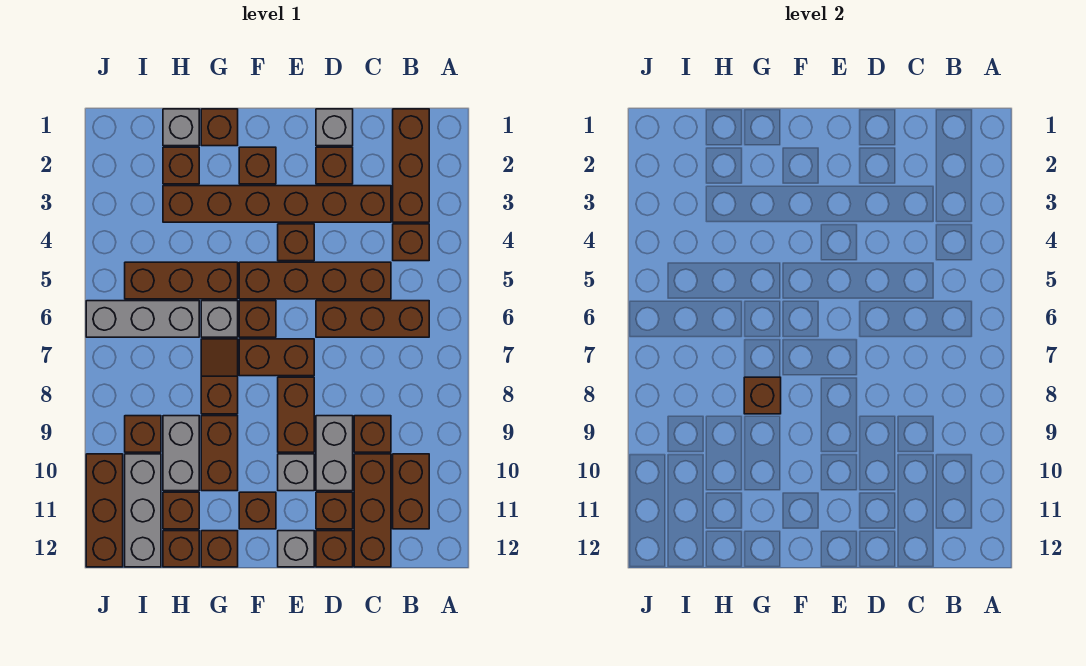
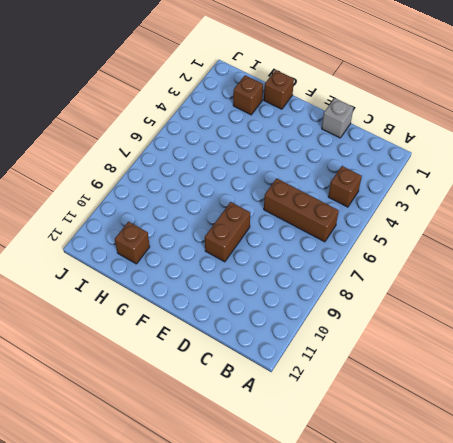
none -> brown brick B1:B3 level 1
none -> brown brick B10:B11 level 1
none -> brown brick C3:H3 level 1
none -> brown brick C5:F5 level 1

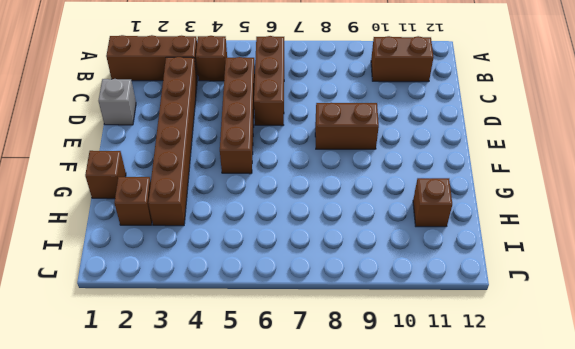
none -> brown brick C9 level 1
none -> brown brick C10:C12 level 1
none -> brown brick D2 level 1
none -> grey brick D9:D10 level 1

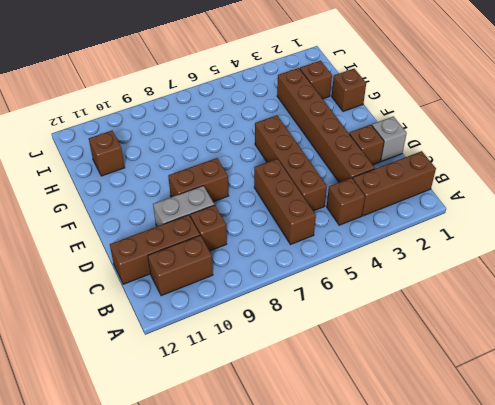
none -> brown brick D11 level 1
none -> brown brick D12 level 1
none -> brown brick E4 level 1
none -> brown brick E7:F7 level 1

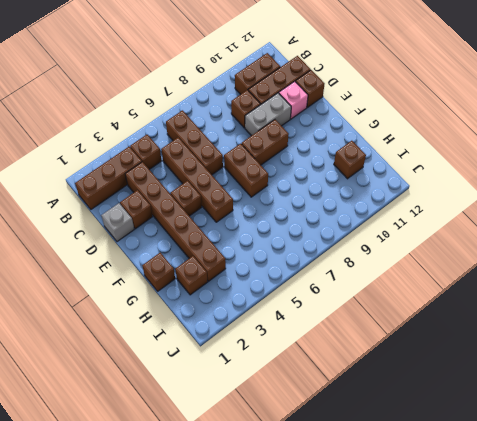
pink brick D11 level 1 -> brown brick D11 level 1
none -> grey brick E10 level 1
none -> grey brick E12 level 1
none -> brown brick F2 level 1
none -> brown brick F6 level 1

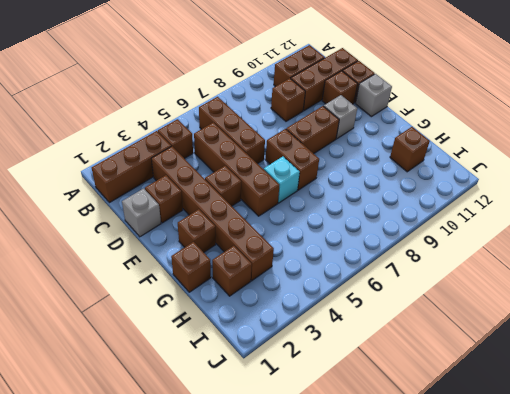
cyan brick F6 level 1 -> brown brick F6 level 1
none -> grey brick D9:D10 level 1
none -> brown brick F11 level 1
none -> brown brick G5:I5 level 1
none -> grey brick G6 level 1

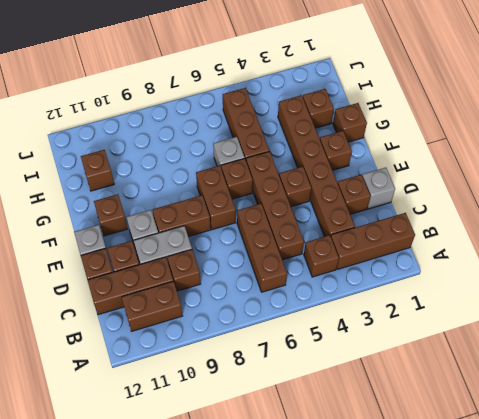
none -> brown slope G7:G8 level 1 top 8
none -> brown brick G9:G10 level 1
none -> brown brick G12 level 1
none -> grey brick H1 level 1

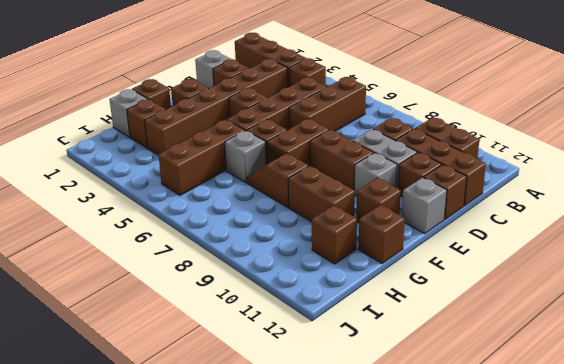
none -> grey brick H6:J6 level 1
none -> grey brick H9:H10 level 1
none -> brown brick H12 level 1
none -> brown brick I9 level 1

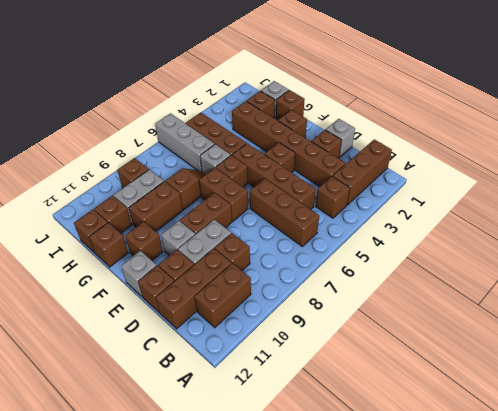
none -> grey brick I10:I12 level 1
none -> brown brick J10:J12 level 1
none -> brown brick G8 level 2

